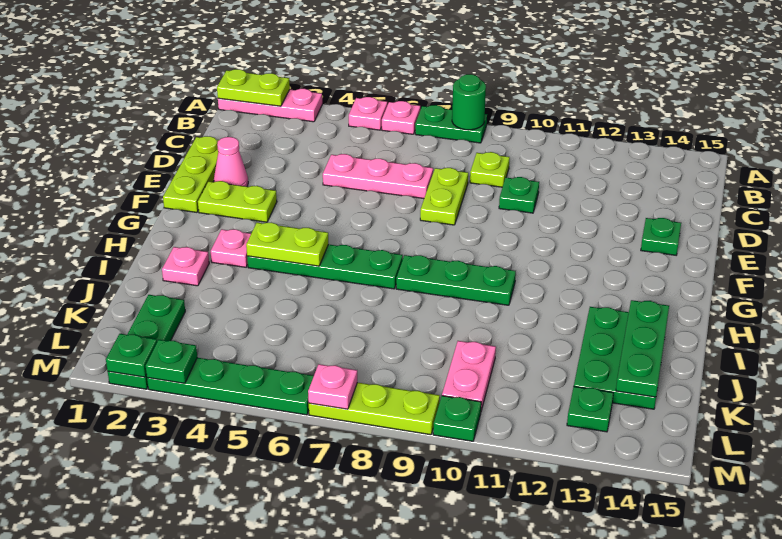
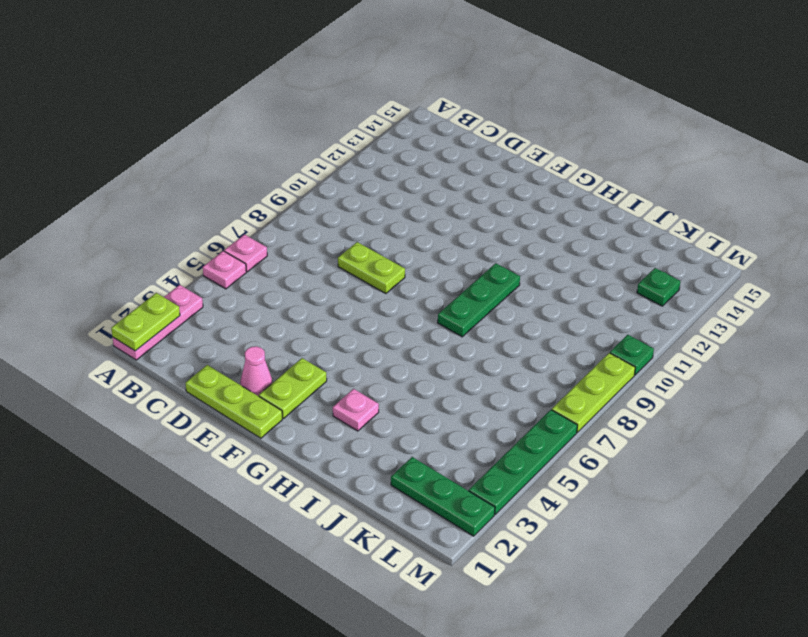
none -> green plate A7:A8 level 1
none -> lime plate C9 level 1
none -> pink plate D5:D7 level 1
none -> green plate D10 level 1

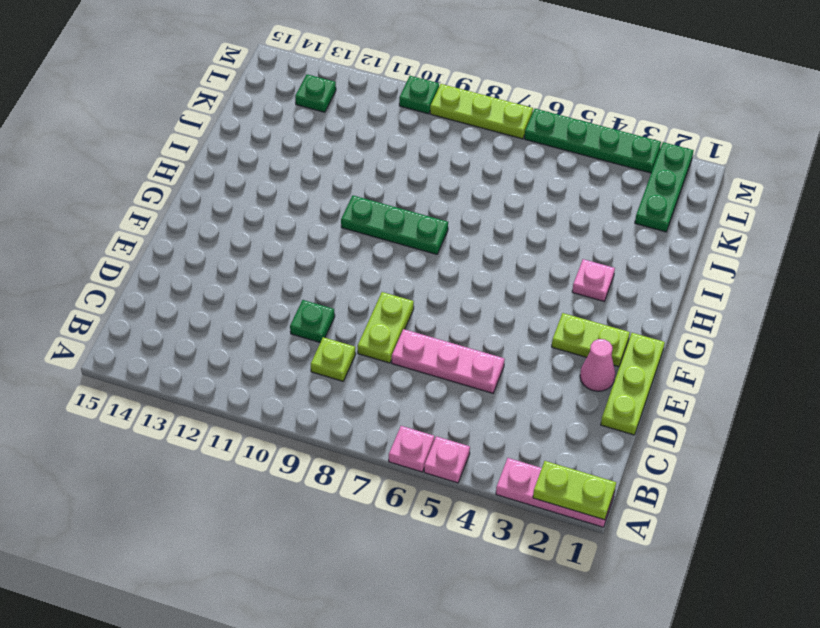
none -> green plate A7:A8 level 1
none -> green plate E14 level 1
none -> green plate H4:H7 level 1
none -> pink plate I2 level 1

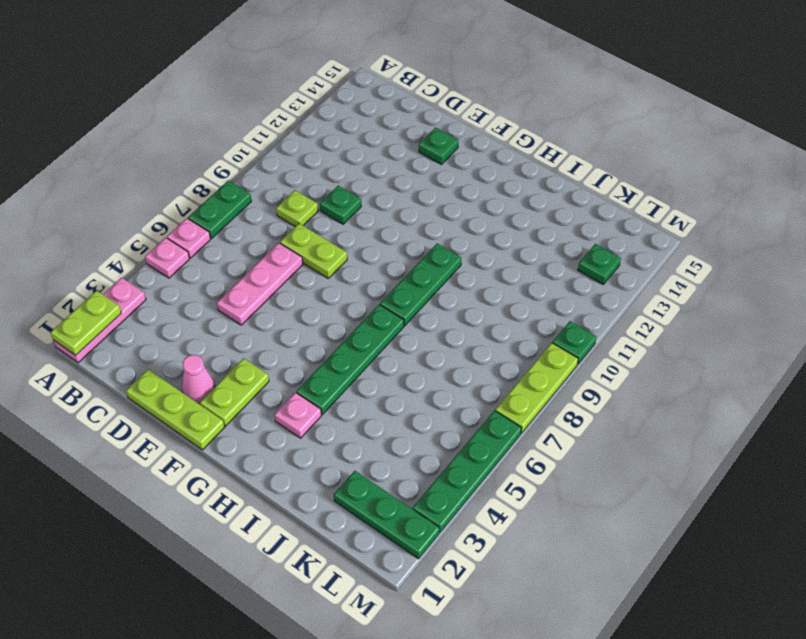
none -> pink plate I2 level 1
none -> green plate I13:K14 level 1
none -> pink plate K10:L10 level 1
none -> green round brick A8 level 2

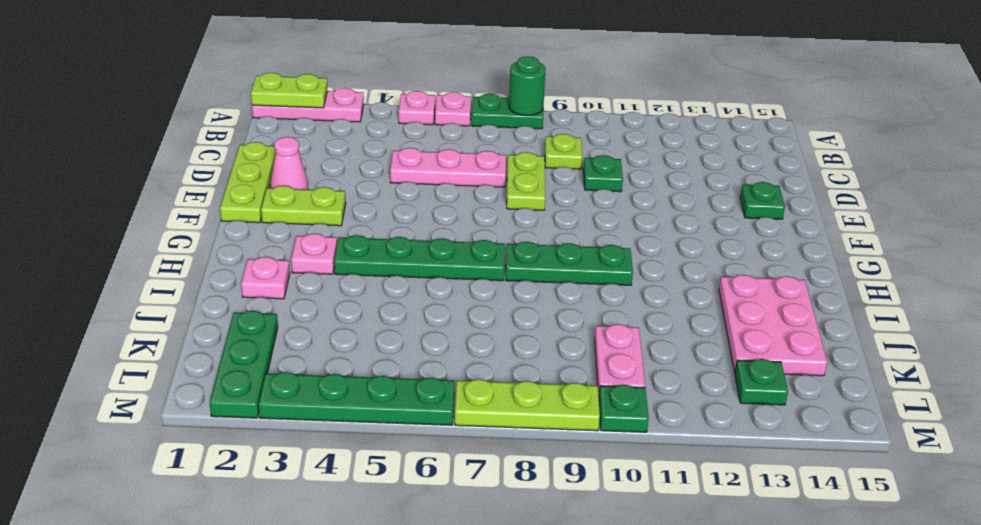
pink plate I13:K14 level 1 -> green plate I13:K14 level 1
none -> lime plate H4:H5 level 2
none -> green plate I14:K14 level 2
none -> green plate M2 level 2
none -> green plate M3 level 2

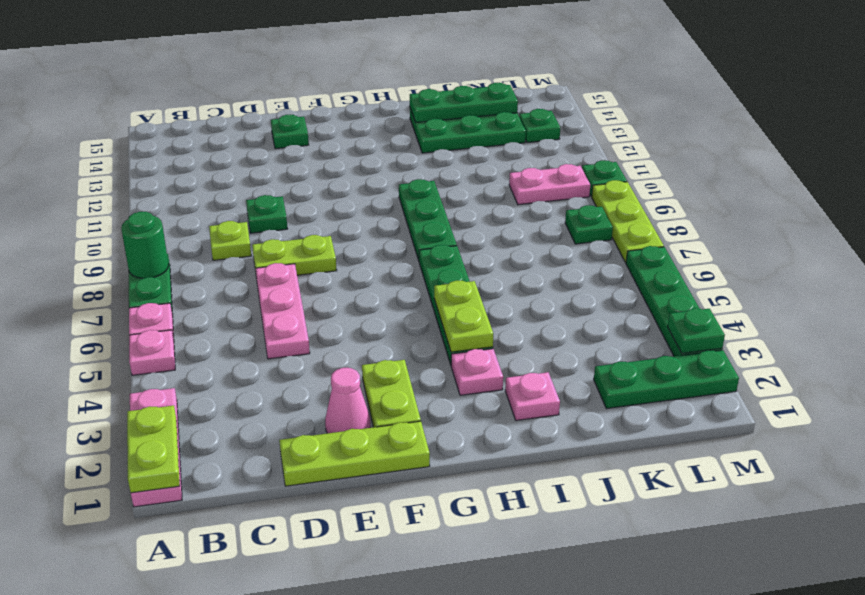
green plate L8 level 1 -> green plate M2 level 2
none -> pink plate M7 level 2

